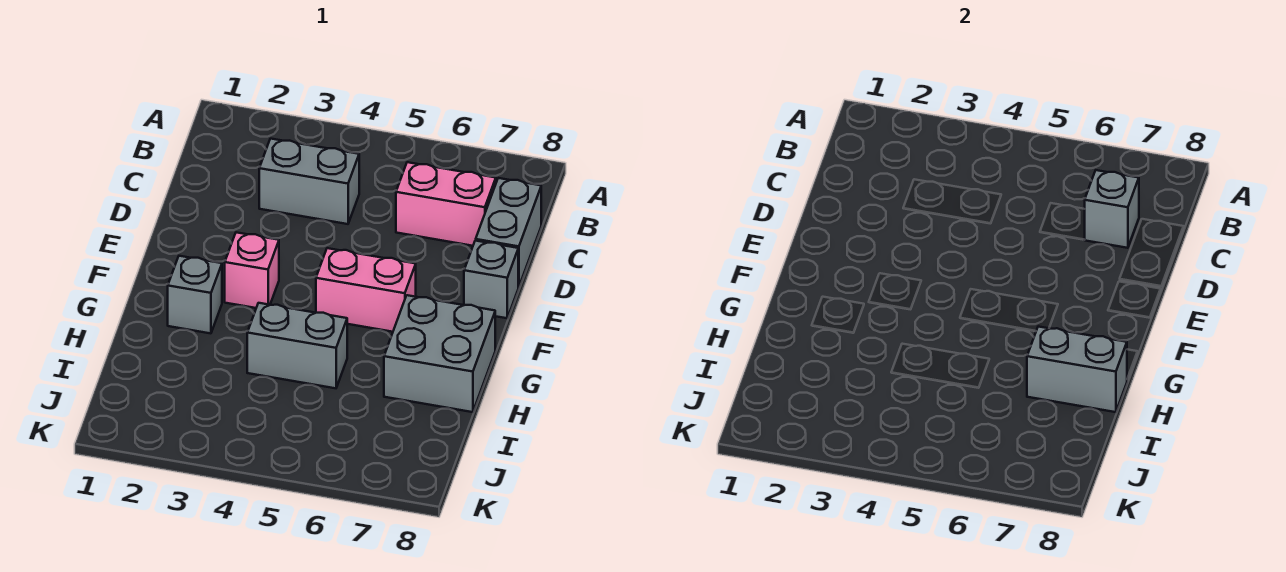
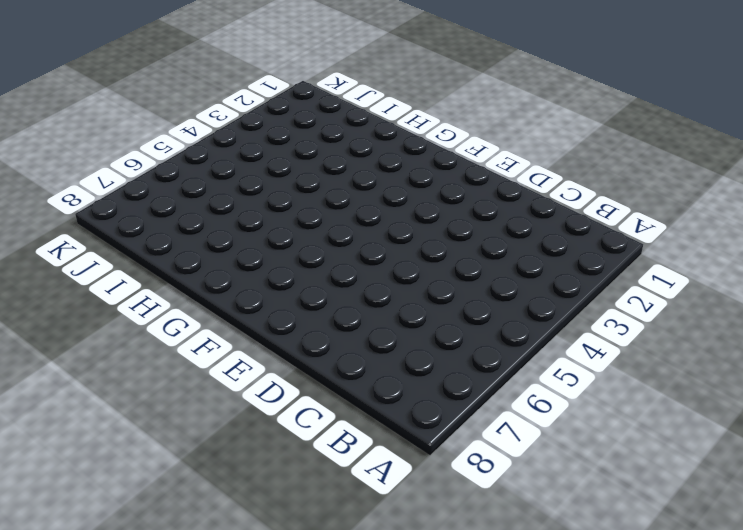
none -> grey brick C3:C4 level 1
none -> pink brick C6:C7 level 1

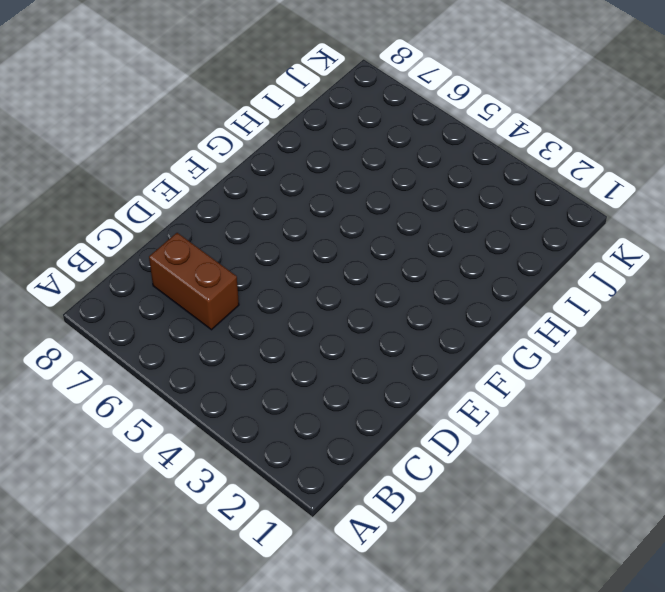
brown brick C6:C7 level 1 -> pink brick C6:C7 level 1
none -> grey brick C3:C4 level 1
none -> grey brick C8:D8 level 1

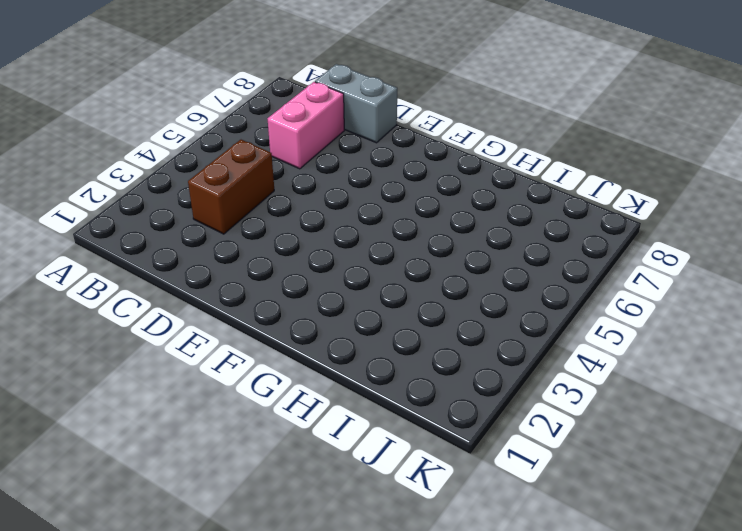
brown brick C3:C4 level 1 -> grey brick C3:C4 level 1
none -> grey brick E8 level 1
none -> pink brick F3 level 1

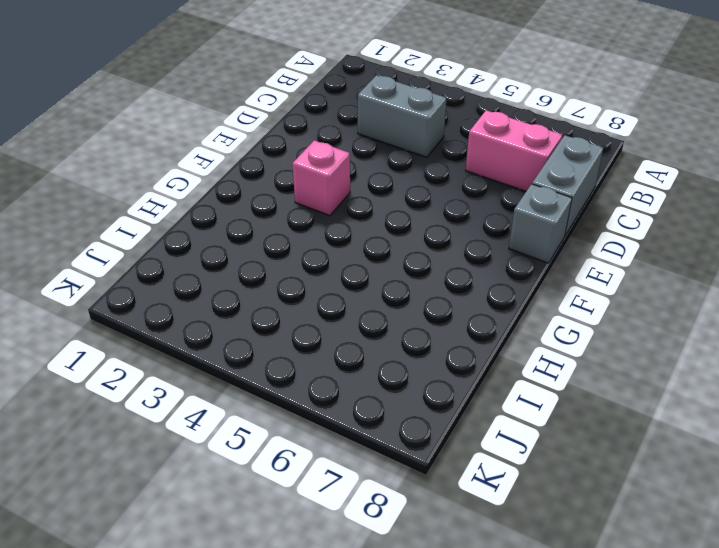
none -> pink brick F5:F6 level 1
none -> grey brick G2 level 1

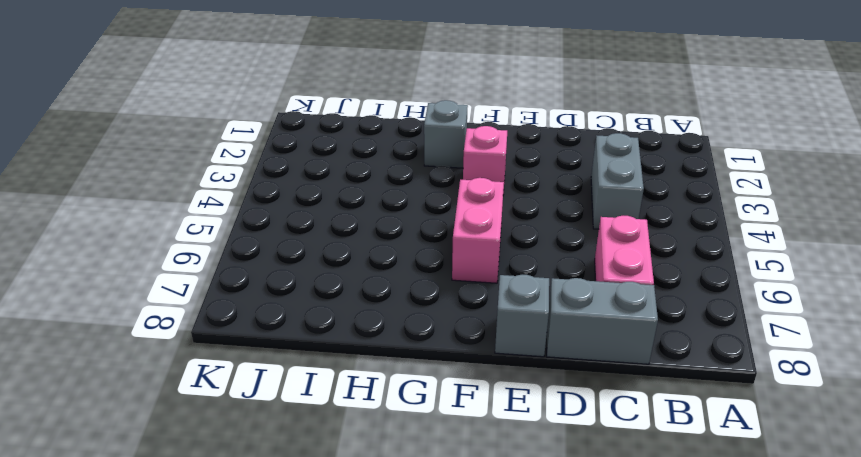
none -> grey brick G7:H8 level 1
none -> grey brick H4:H5 level 1

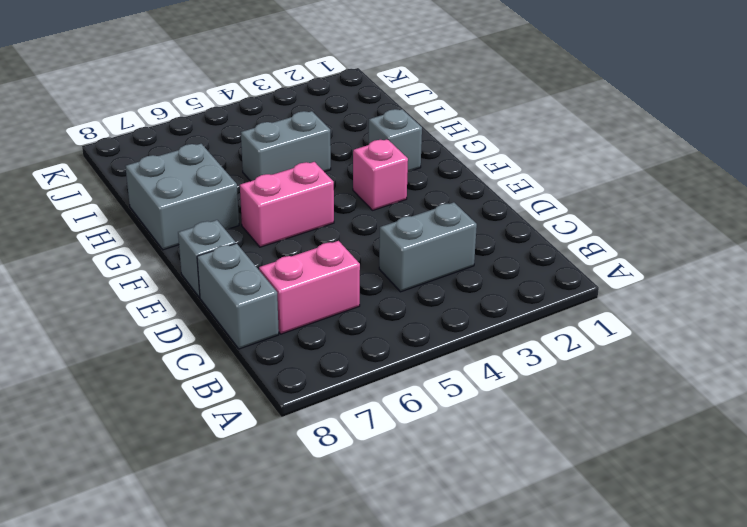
none -> grey brick C7 level 2
none -> grey brick H7:H8 level 2

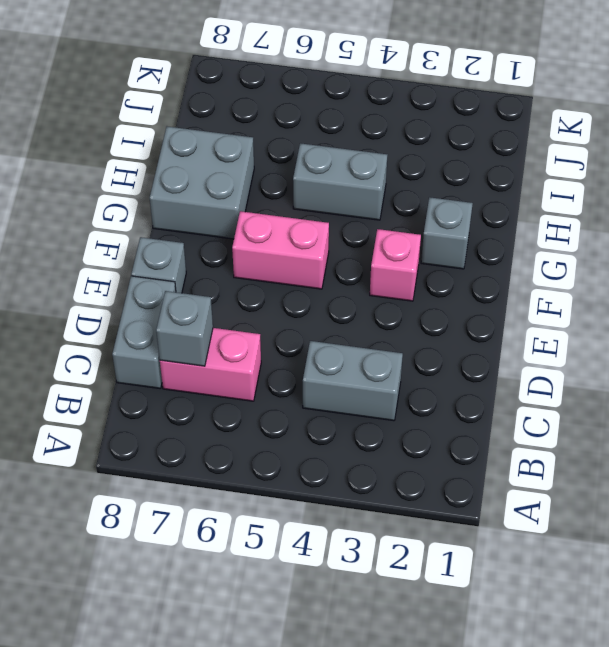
none -> grey brick H7:H8 level 2

